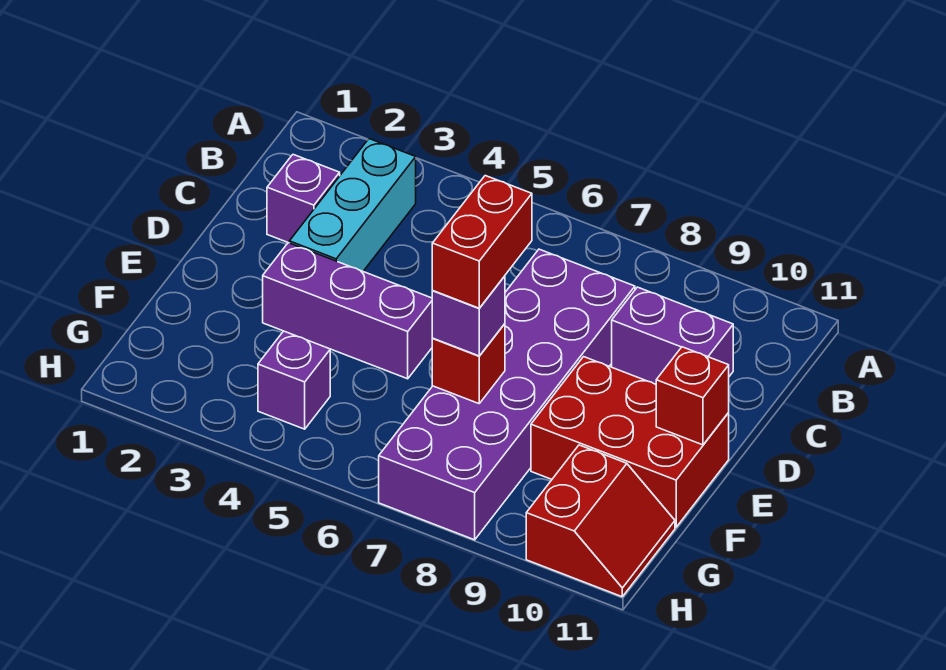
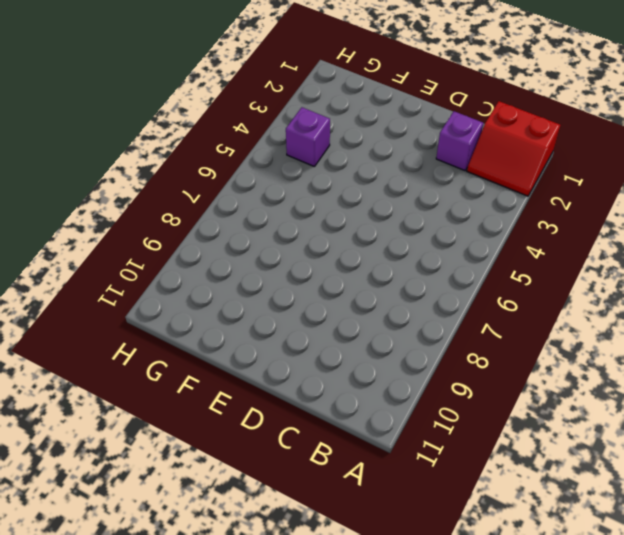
red slope A1:B2 level 1 top 1 -> red slope G10:H11 level 1 top 10
none -> cyan brick B3:D3 level 1
none -> purple brick C7:H8 level 1
none -> purple brick C9:C10 level 1

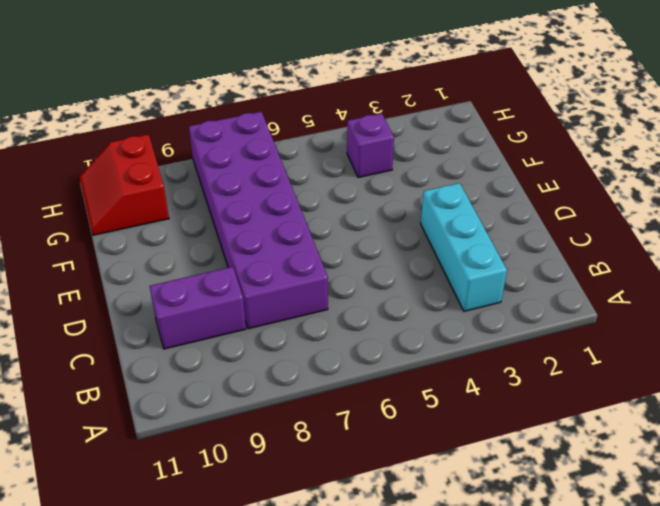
none -> purple brick C2 level 1
none -> purple brick E3:E5 level 1
none -> red brick E9:F11 level 1

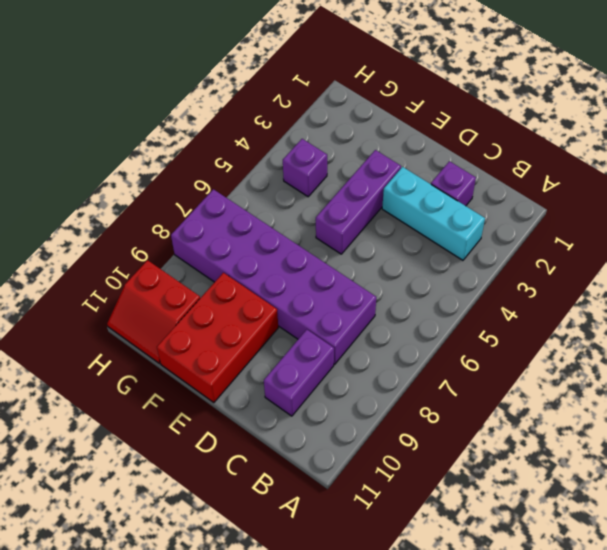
none -> red brick E11 level 2
none -> red brick F7 level 2
none -> purple brick F7 level 3

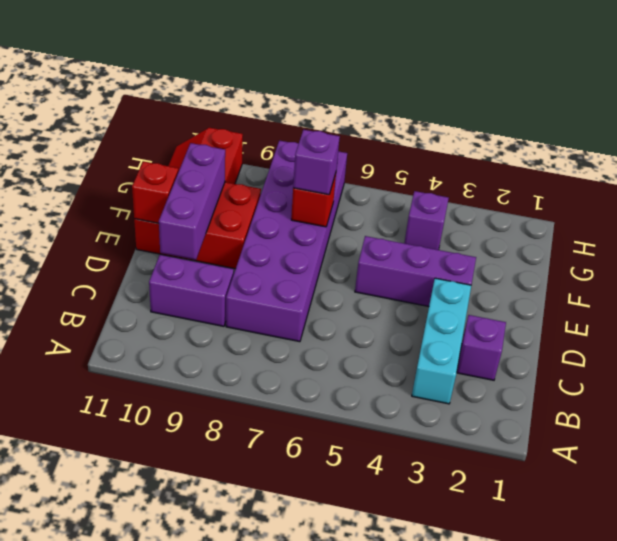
purple brick D10:F10 level 2 -> none
none -> red brick E7:F7 level 4

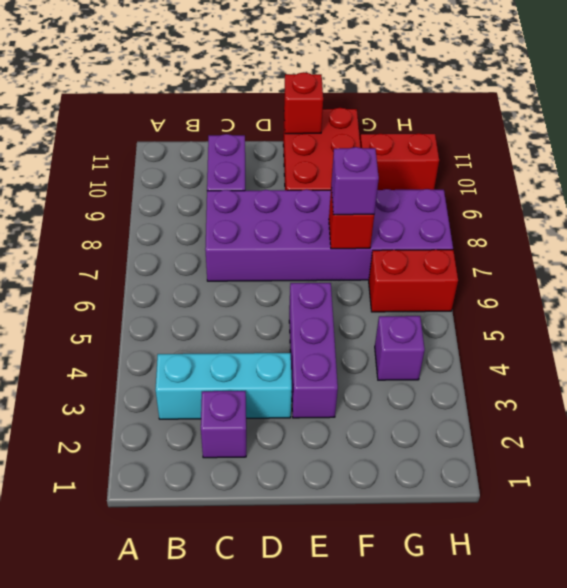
red brick G6:H6 level 1 -> red brick E7:F7 level 4

